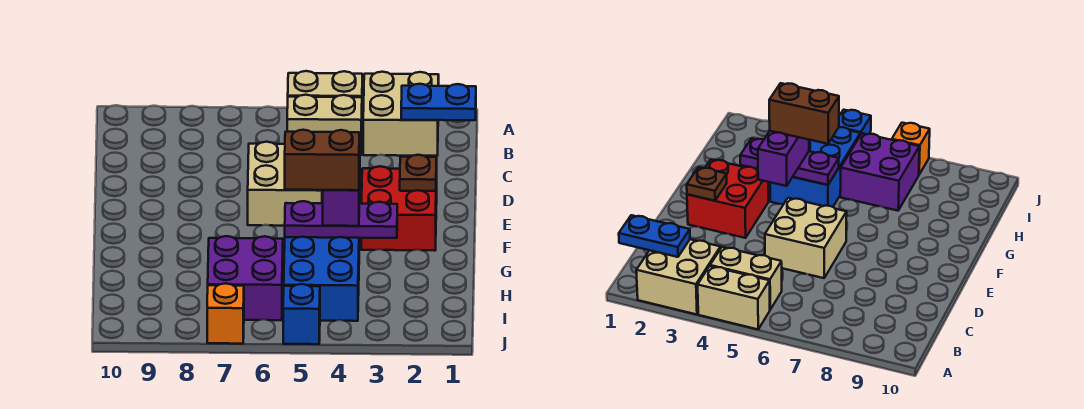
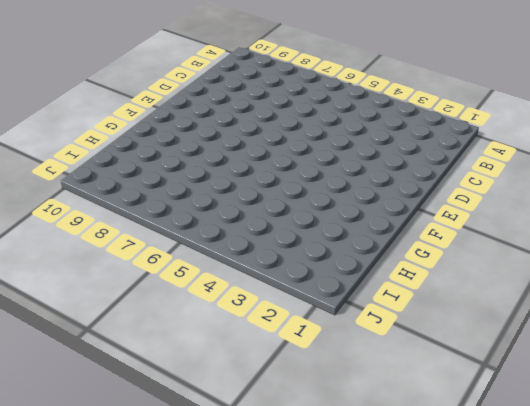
none -> tan brick A2:B3 level 1
none -> tan brick A4:A5 level 1
none -> tan brick B4:B5 level 1

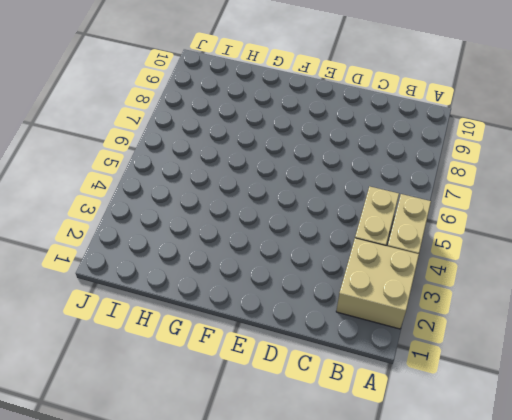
none -> tan brick D5:E6 level 1
none -> red brick E2:F3 level 1
none -> blue brick G4:I5 level 1

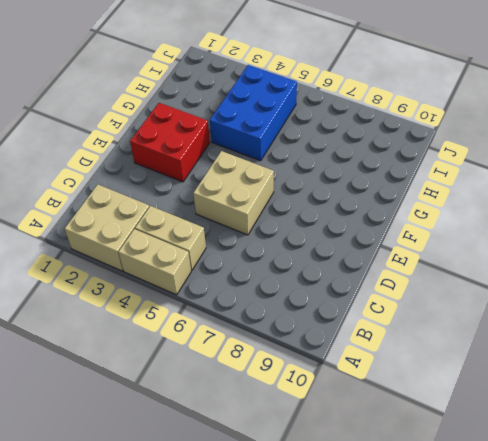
none -> purple brick H6:I7 level 1
none -> blue brick J5 level 1
none -> orange brick J7 level 1

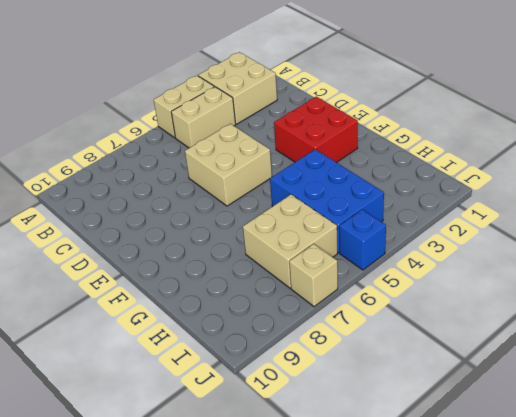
tan brick H6:I7 level 1 -> purple brick H6:I7 level 1
tan brick J7 level 1 -> orange brick J7 level 1
none -> blue plate B1:B2 level 2
none -> brown plate E2 level 2
none -> purple plate G3:G5 level 2

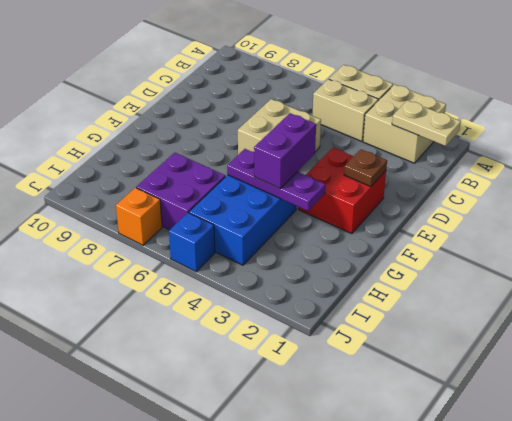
tan plate B1:B2 level 2 -> blue plate B1:B2 level 2
none -> brown brick G4:G5 level 4

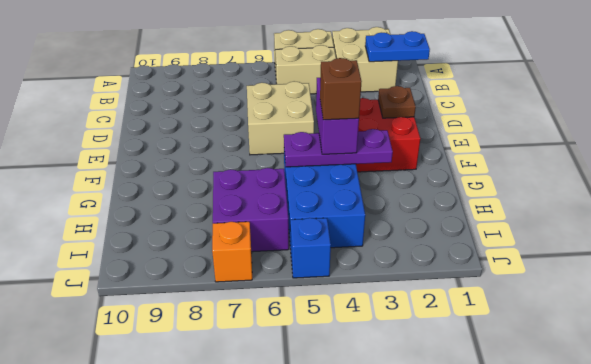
brown brick G4 level 4 -> brown brick G4:G5 level 4

